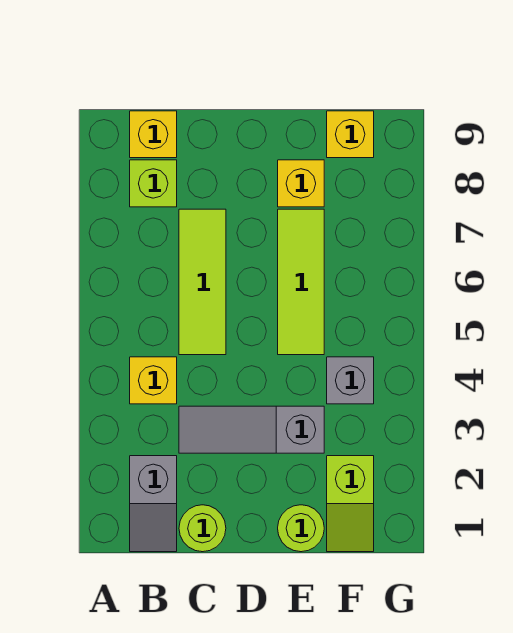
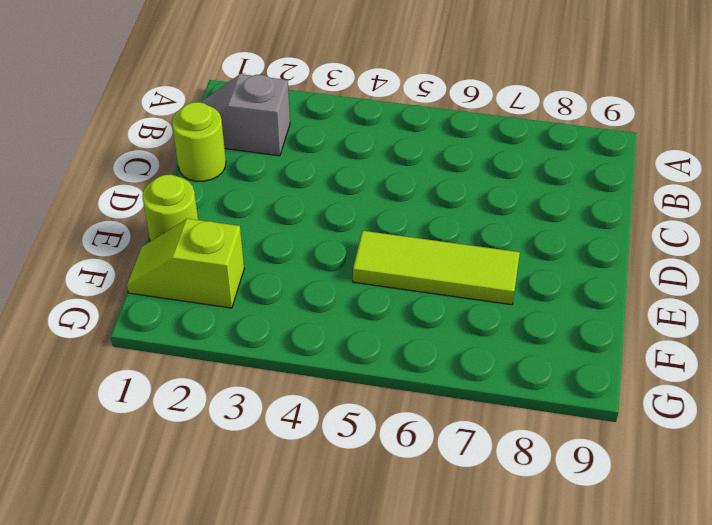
none -> yellow brick B4 level 1
none -> lime brick B8 level 1
none -> yellow brick B9 level 1

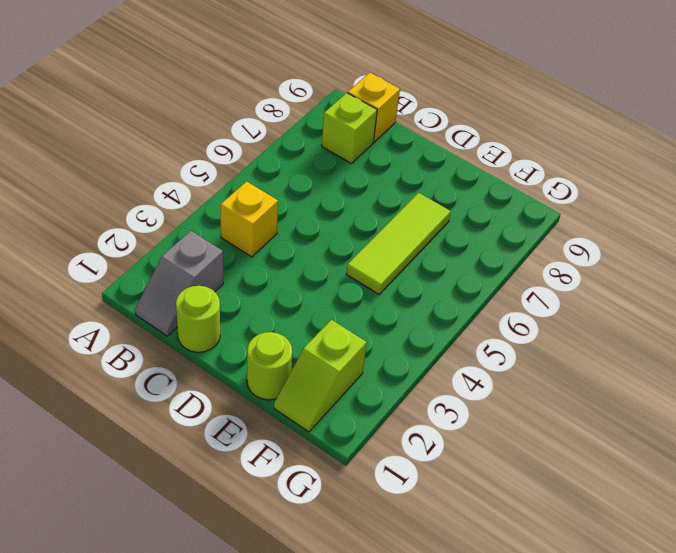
none -> grey slope C3:E3 level 1 top E
none -> lime tile C5:C7 level 1
none -> yellow brick E8 level 1

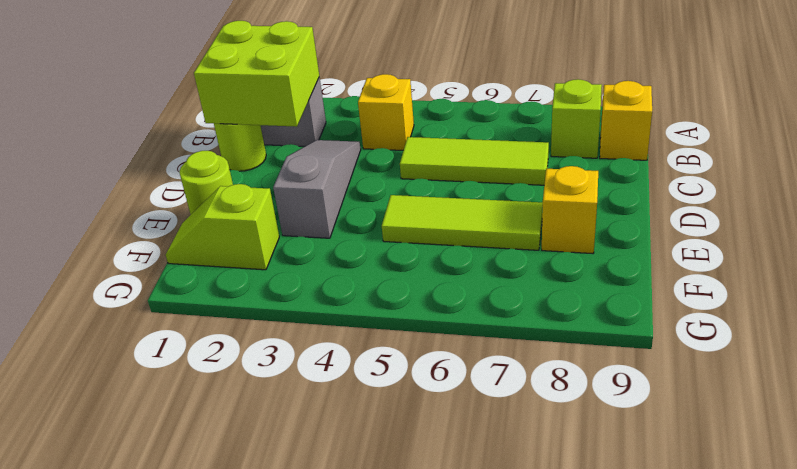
lime brick B1:C2 level 2 -> none
none -> grey brick F4 level 1
none -> yellow brick F9 level 1

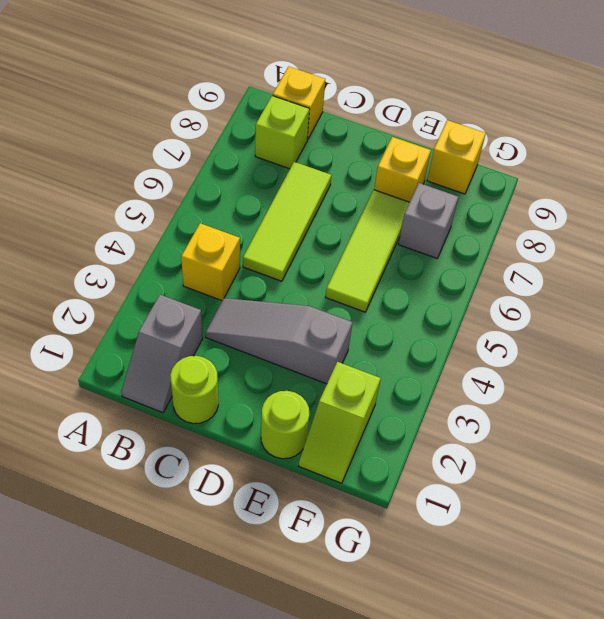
grey brick F7 level 1 -> grey brick F4 level 1

